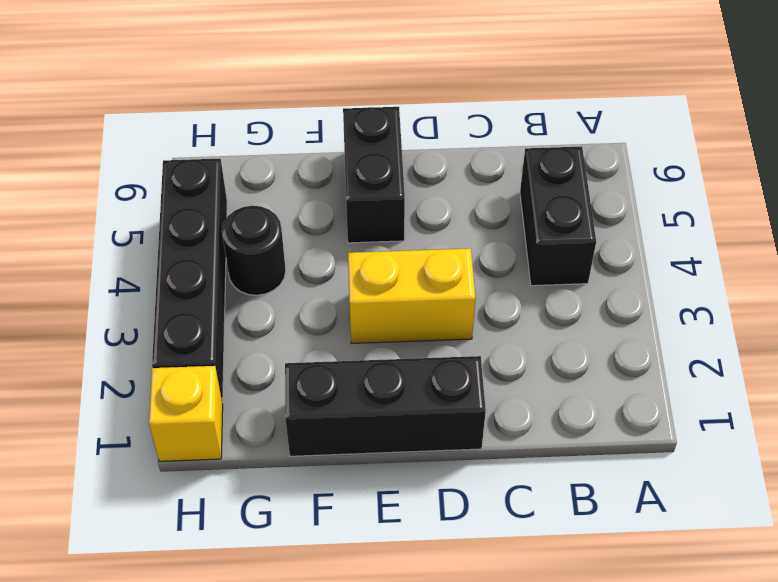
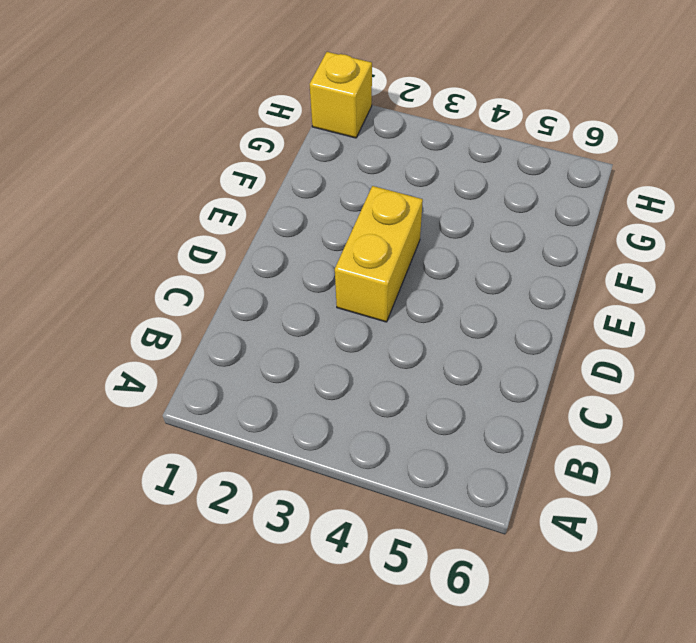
none -> black brick B4:B5 level 1
none -> black brick D1:F1 level 1

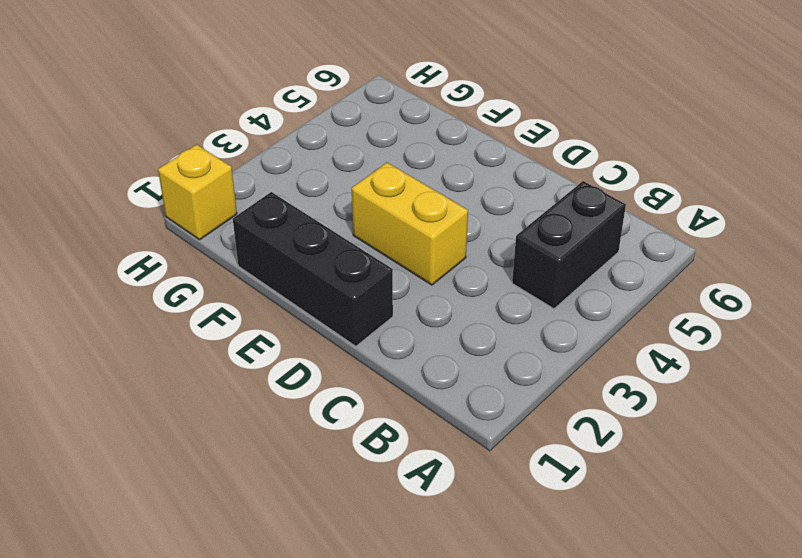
none -> black brick E5:E6 level 1
none -> black round brick G4 level 1

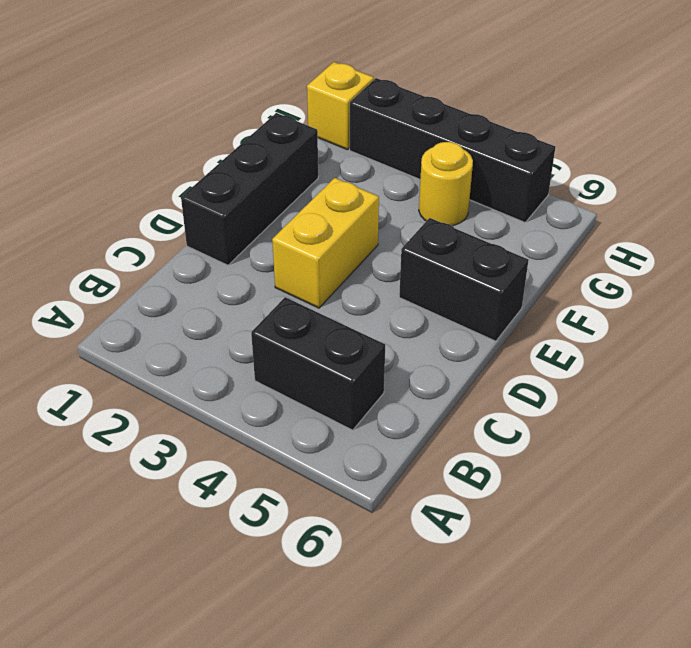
yellow round brick G4 level 1 -> black round brick G4 level 1

